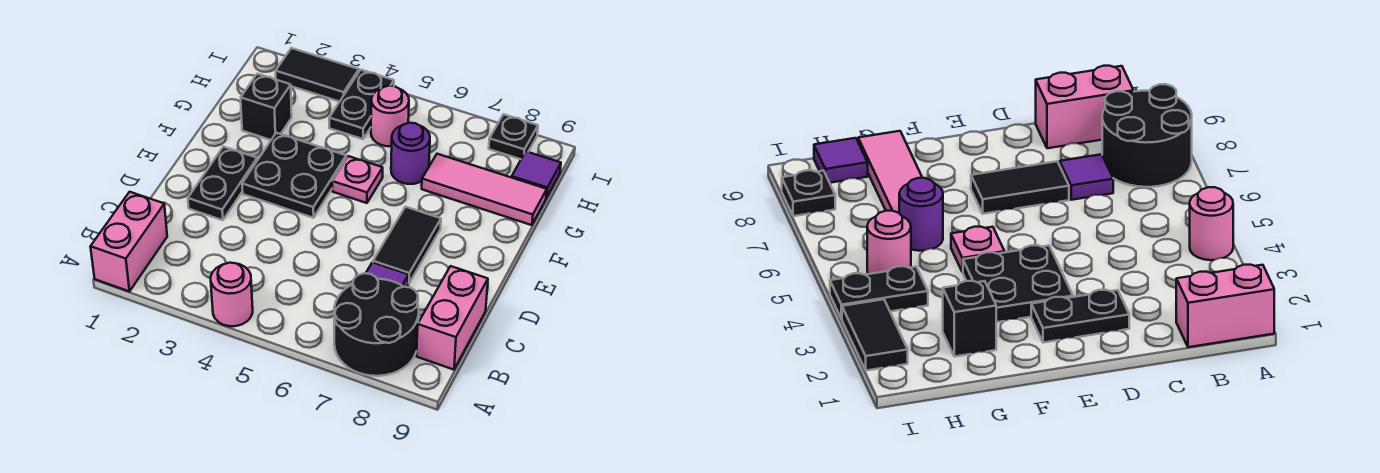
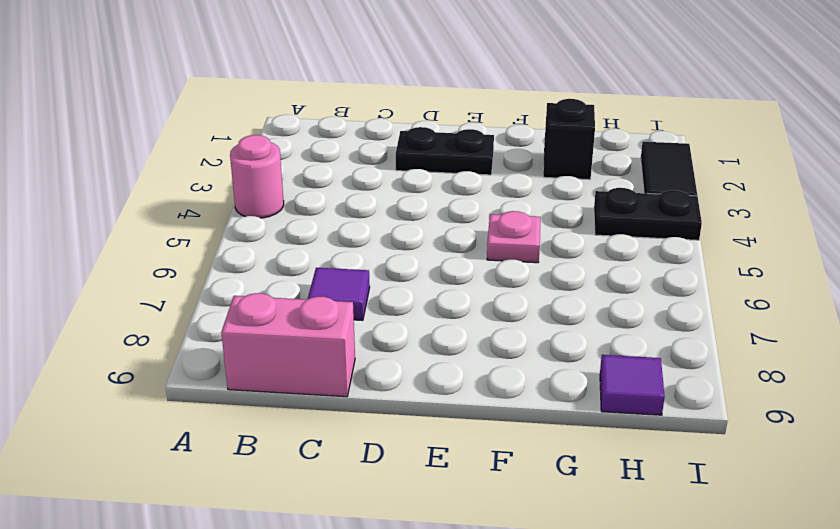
none -> pink brick A1:B1 level 1
none -> black round brick A7:B8 level 1
none -> black tile D7:E7 level 1

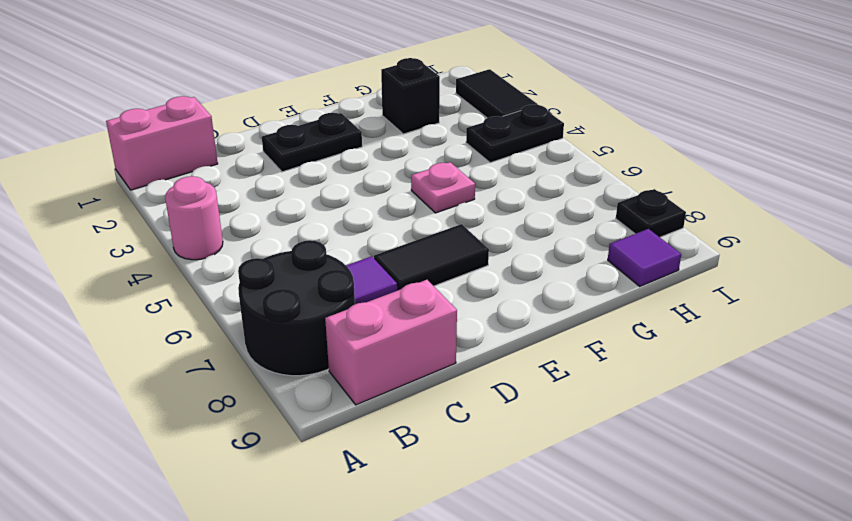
none -> black plate E3:F4 level 1
none -> purple round brick G6 level 1
none -> pink tile G7:G9 level 1

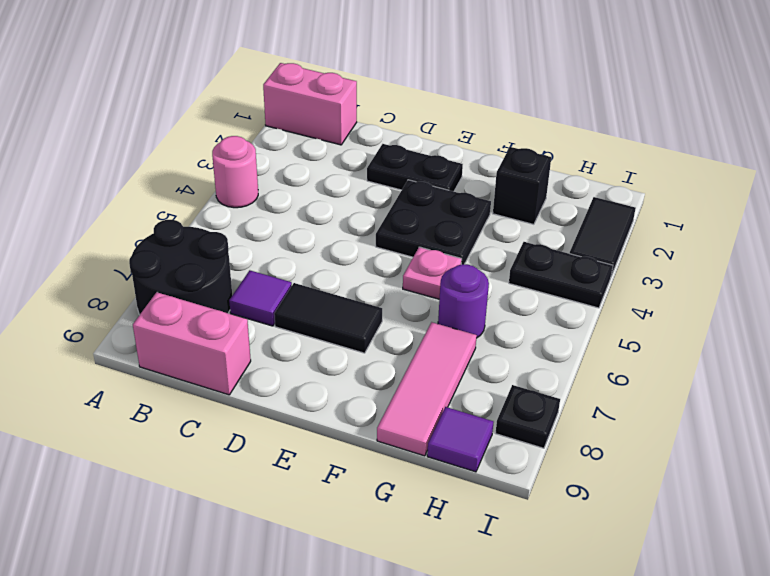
none -> pink round brick H5 level 1

